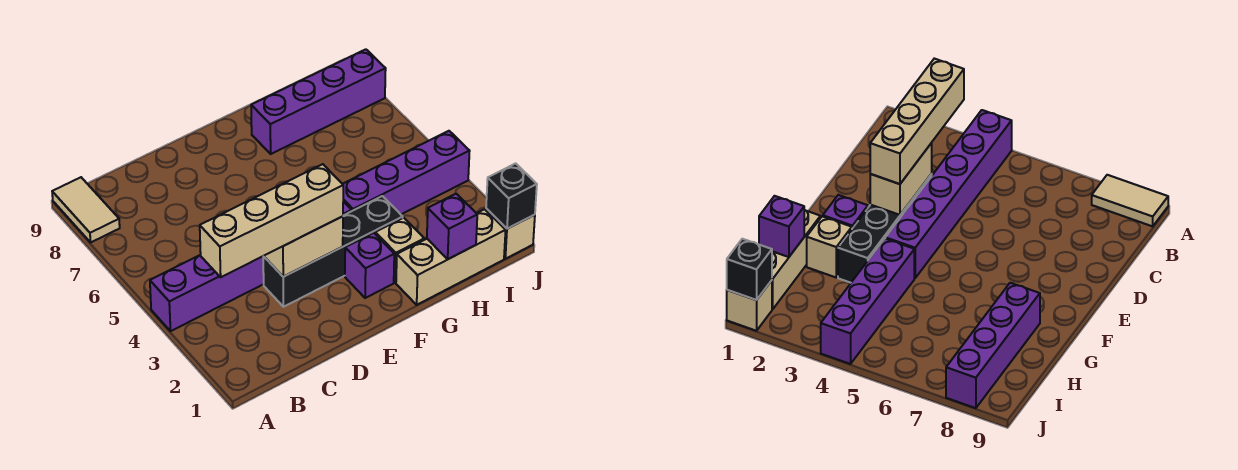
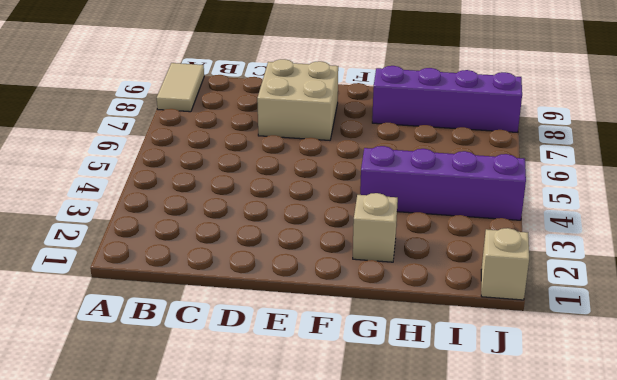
tan brick D7:E8 level 1 -> none
none -> purple brick A4:F4 level 1
none -> black brick D3:G3 level 1
none -> purple brick F2 level 1

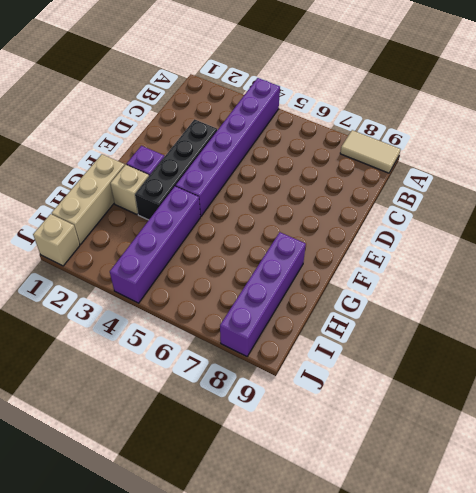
none -> tan brick D3:E3 level 2
none -> purple brick H1 level 2
none -> black brick J1 level 2

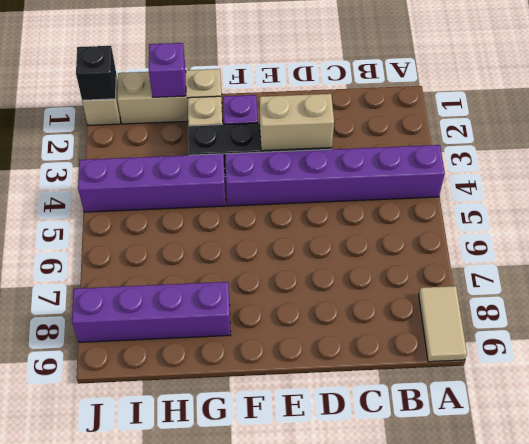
none -> tan brick B3:E3 level 3

